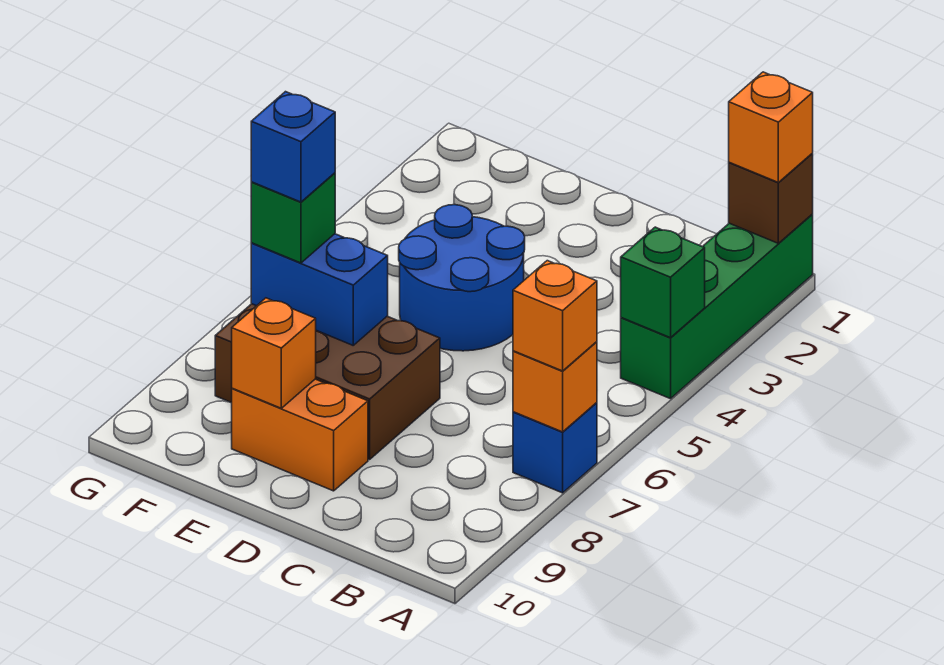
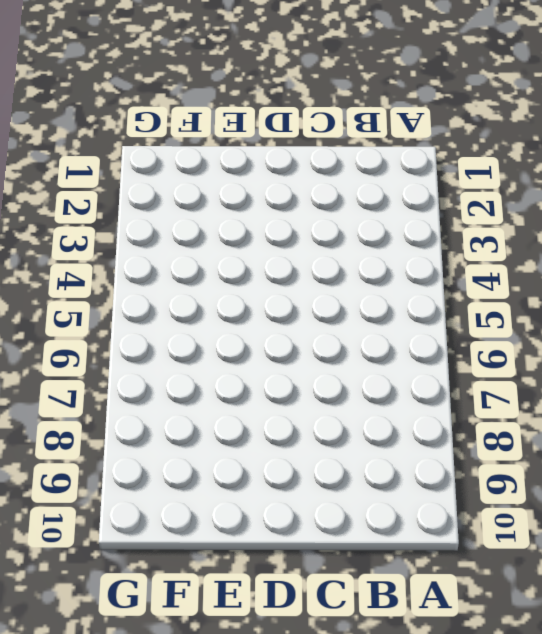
none -> green brick A1:A4 level 1
none -> blue brick A7 level 1
none -> blue round brick D4:E5 level 1

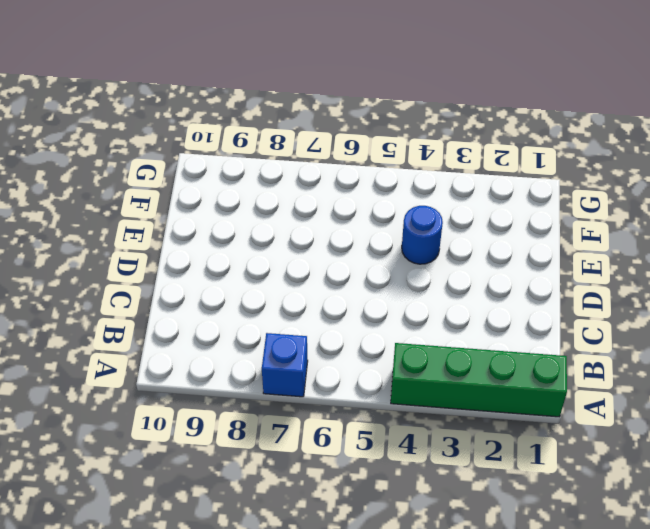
blue round brick E4 level 1 -> blue round brick D4:E5 level 1
none -> brown brick D7:F8 level 1
none -> orange brick D9:E9 level 1
none -> brown brick A1 level 2

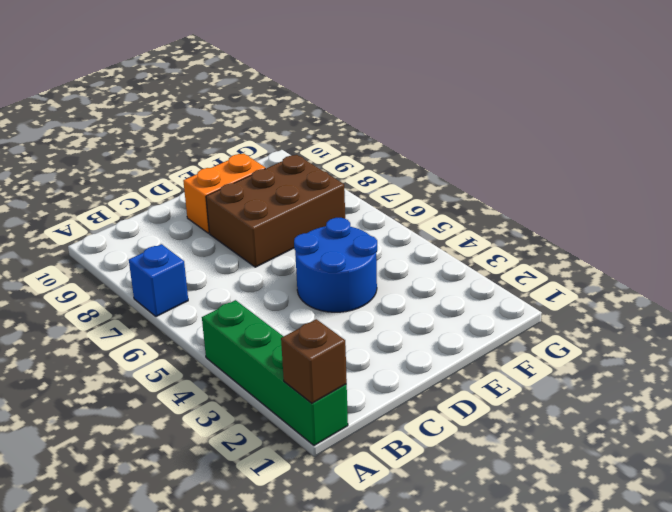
none -> green brick A4 level 2
none -> orange brick A7 level 2
none -> blue brick E7:F7 level 2

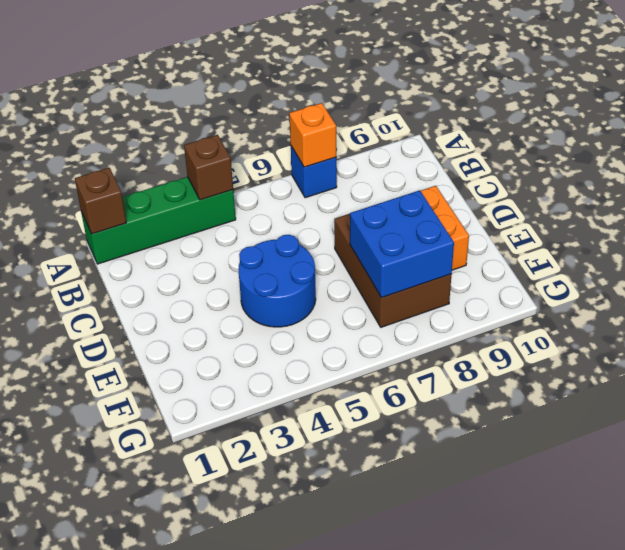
brown brick A4 level 2 -> green brick A4 level 2
blue brick E7:F8 level 2 -> blue brick E7:F7 level 2
none -> orange brick E9 level 2
none -> orange brick A1 level 3
none -> orange brick A7 level 3

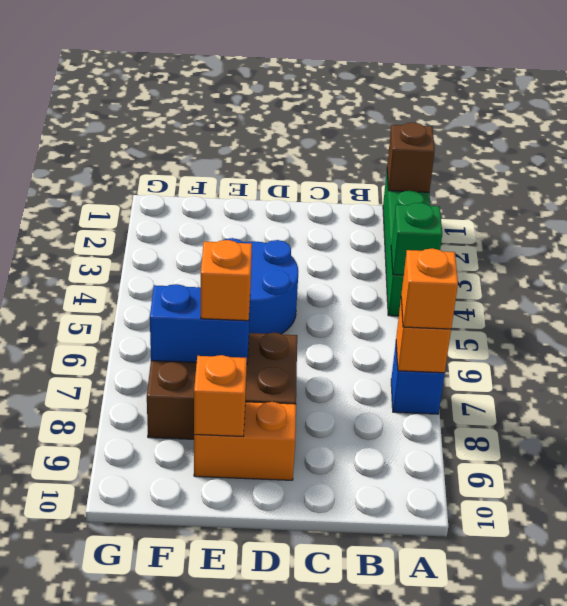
orange brick E7 level 3 -> orange brick A1 level 3
none -> green brick F7 level 3
none -> blue brick F7 level 4

